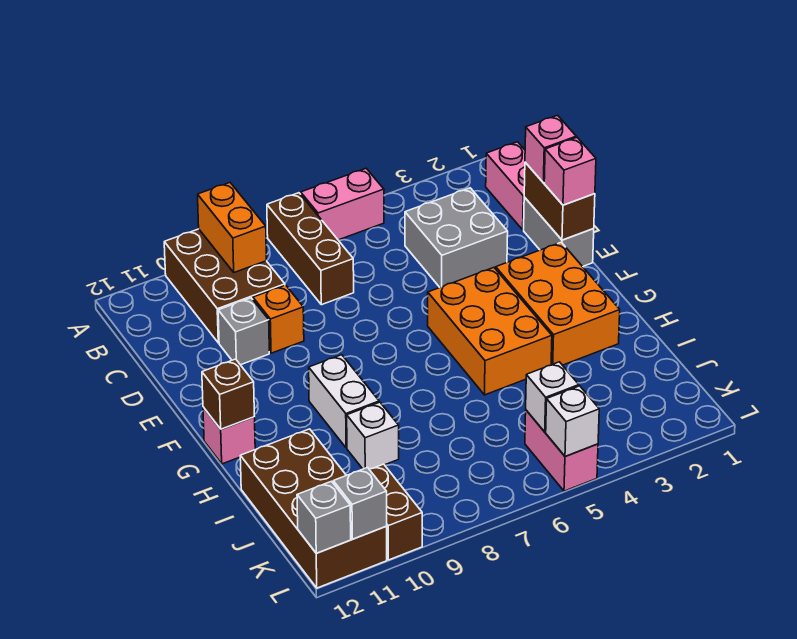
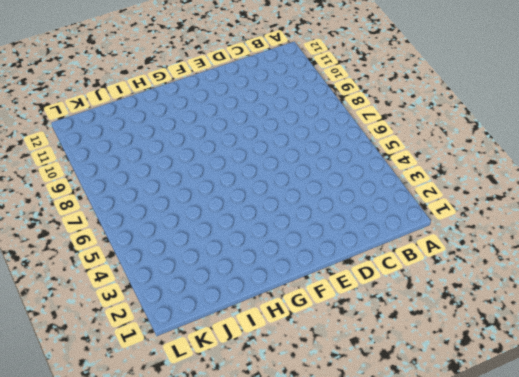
none -> pink brick A5:A6 level 1
none -> brown brick A7:C7 level 1
none -> brown brick A9:C10 level 1

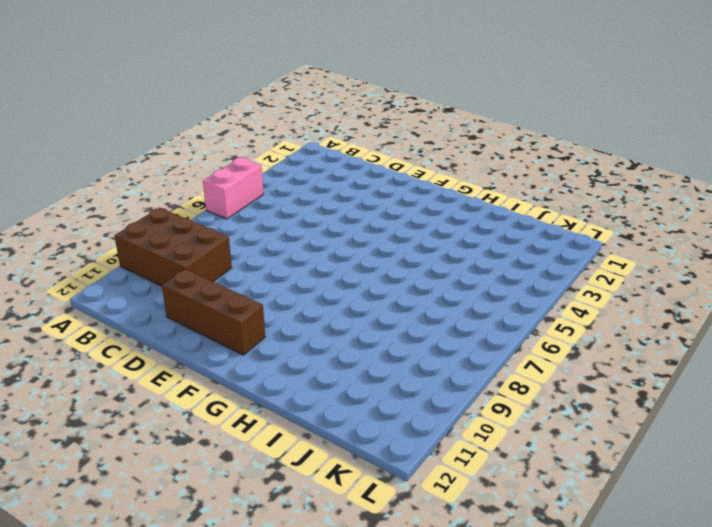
brown brick D11:F11 level 1 -> brown brick A7:C7 level 1
none -> pink brick B1:C1 level 1
none -> grey brick C3:D4 level 1
none -> grey brick D1:E1 level 1

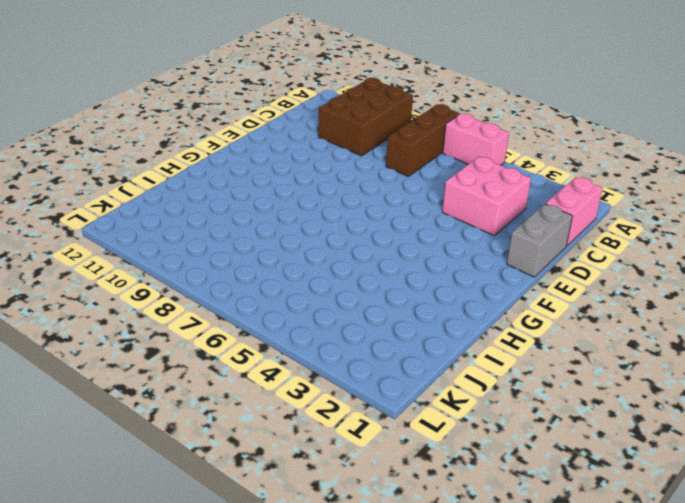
pink brick C3:D4 level 1 -> grey brick C3:D4 level 1
none -> orange brick D9 level 1
none -> grey brick D10 level 1
none -> orange brick F2:H3 level 1

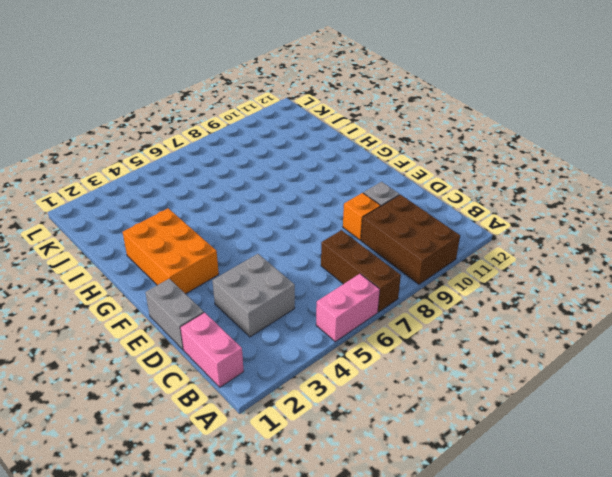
none -> orange brick F4:H5 level 1
none -> white brick G9:H9 level 1
none -> pink brick G12 level 1

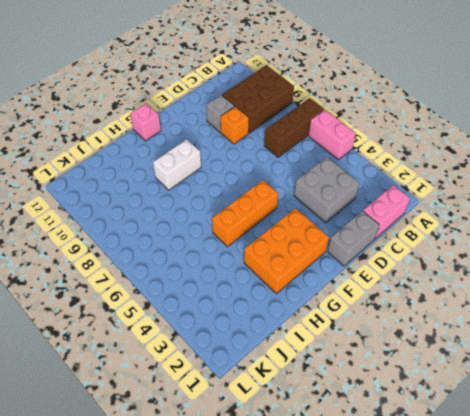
orange brick F5:H5 level 1 -> orange brick F4:H5 level 1
none -> white brick I9 level 1
none -> brown brick I11:L12 level 1
none -> pink brick K5:L5 level 1

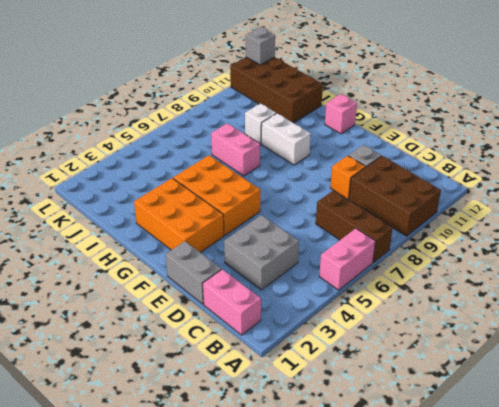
pink brick H7:I7 level 1 -> pink brick K5:L5 level 1
none -> brown brick K10:L10 level 1
none -> orange brick A9:B9 level 2
none -> brown brick D1:E1 level 2

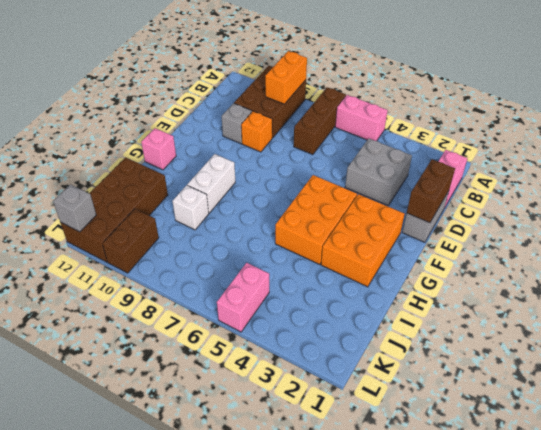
none -> brown brick G12 level 2
none -> white brick K5 level 2
none -> white brick L5 level 2

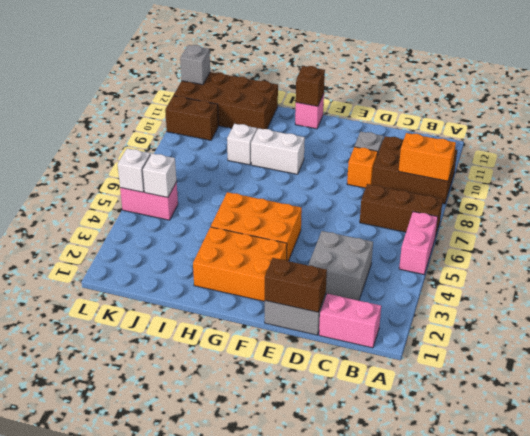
none -> grey brick L11 level 2
none -> pink brick D1 level 3
none -> pink brick E1 level 3

